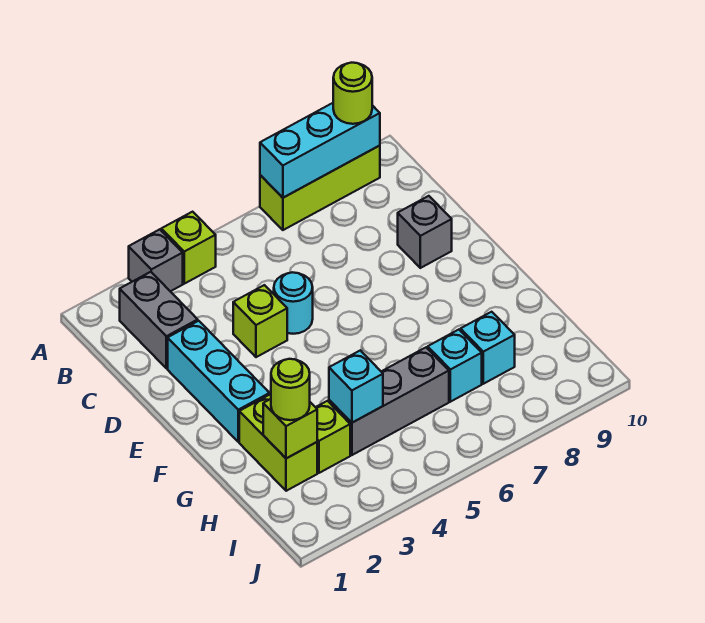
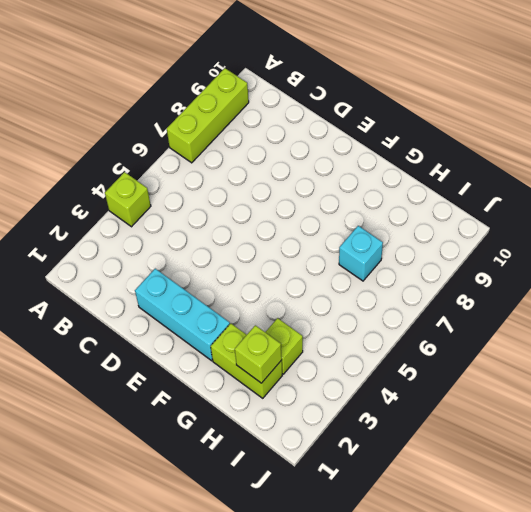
none -> grey brick A3 level 1
none -> grey brick B2:C2 level 1
none -> lime brick D4 level 1

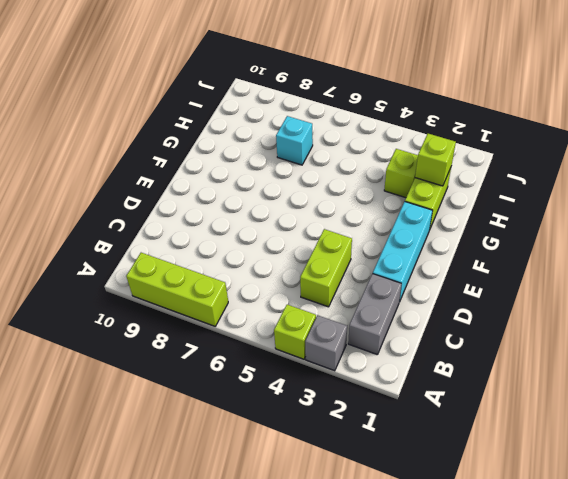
lime brick C4:D4 level 1 -> lime brick D4 level 1
none -> cyan round brick D5 level 1
none -> grey brick D9 level 1
none -> grey brick H4:H6 level 1

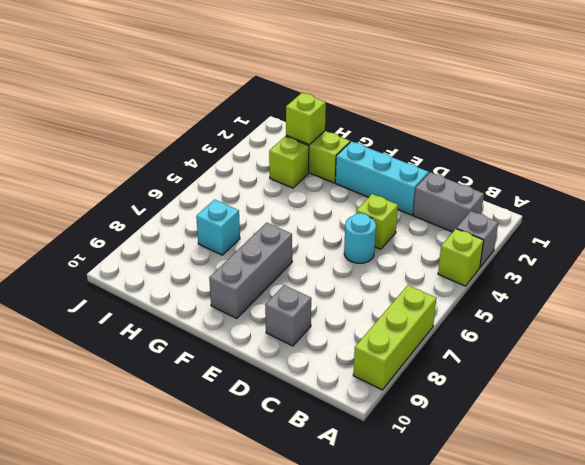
grey brick F7:F9 level 1 -> grey brick H4:H6 level 1
none -> cyan brick H8 level 1
none -> cyan brick A7:A9 level 2
none -> cyan brick H4 level 2

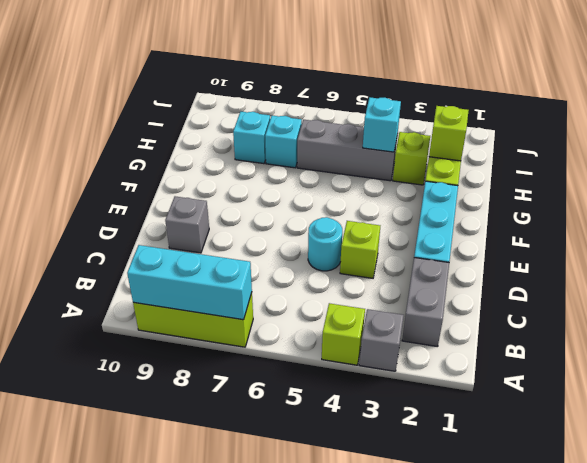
none -> lime round brick A9 level 3
none -> lime round brick H2 level 3

